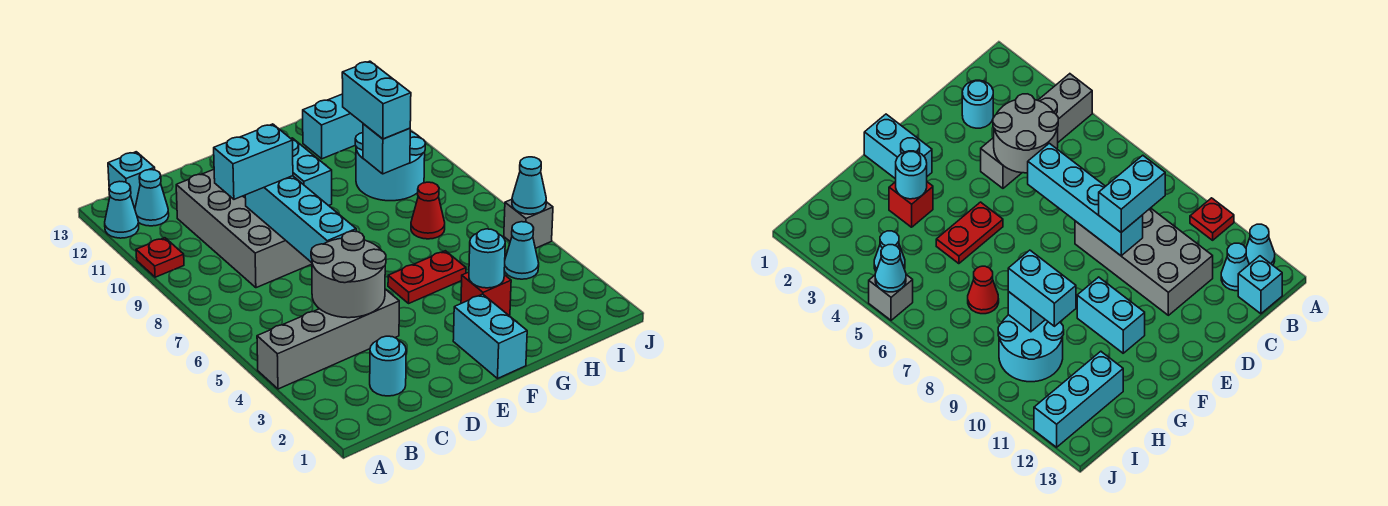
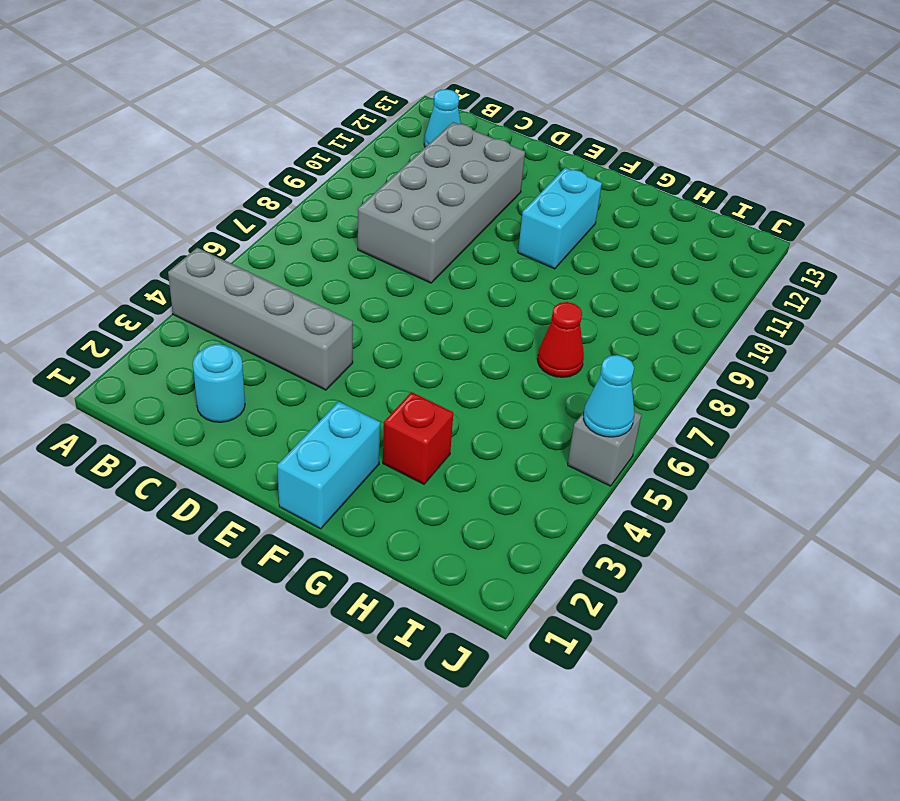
none -> red plate A10 level 1
none -> cyan cone A12 level 1
none -> cyan brick B13 level 1

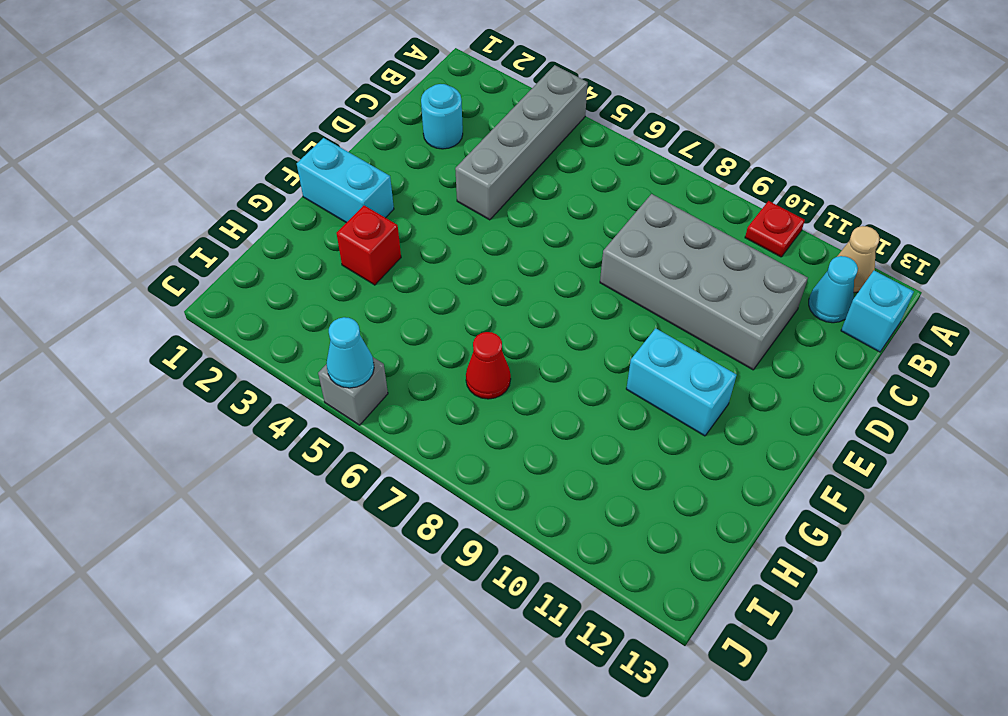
tan cone A12 level 1 -> cyan cone A12 level 1
none -> red plate F5:G5 level 1
none -> cyan round brick H9:I10 level 1
none -> cyan brick H12:J12 level 1

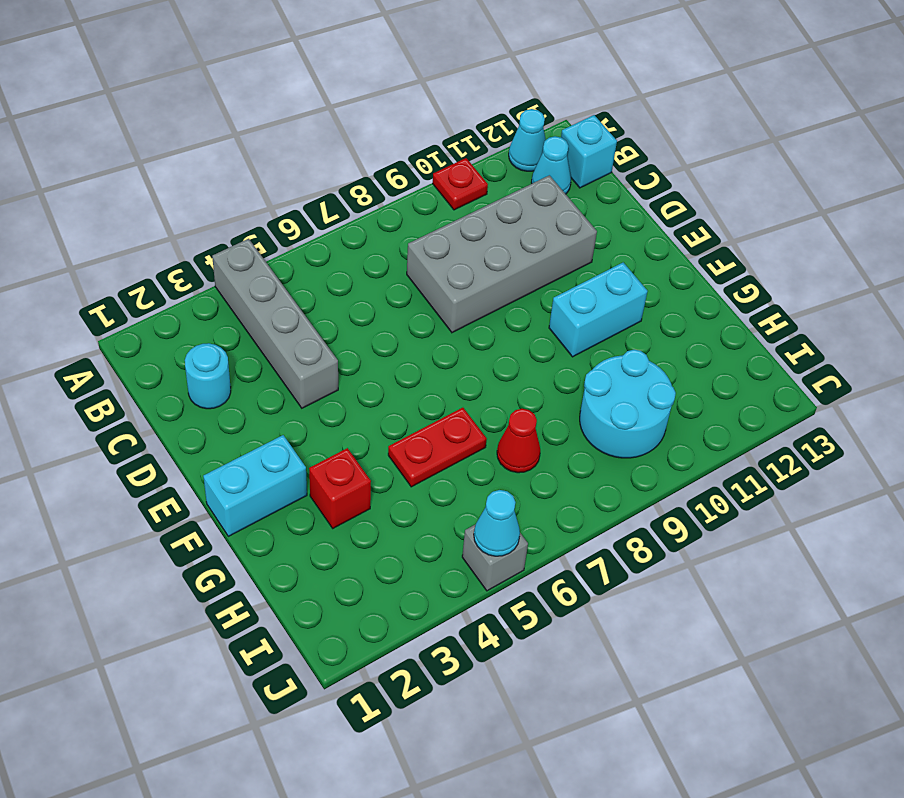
red plate G5:G6 level 1 -> red plate F5:G5 level 1
none -> cyan brick H12:J12 level 1
none -> cyan cone I4 level 1
none -> grey round brick C4:D5 level 2

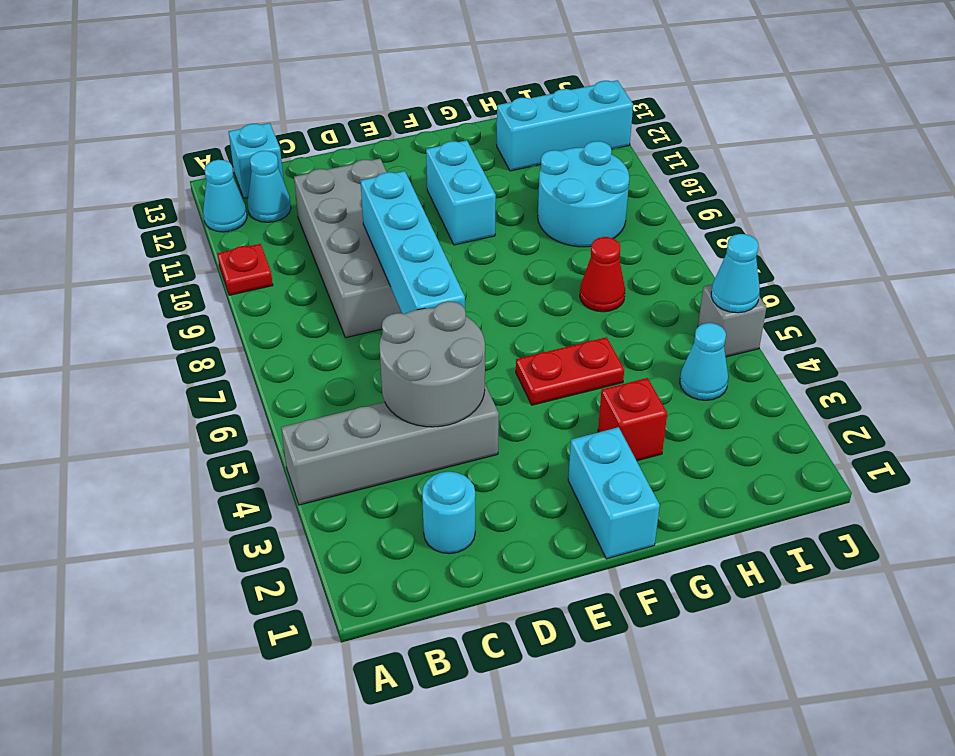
none -> cyan round brick G3 level 2
none -> cyan brick H9 level 2
none -> cyan brick C9:D9 level 3

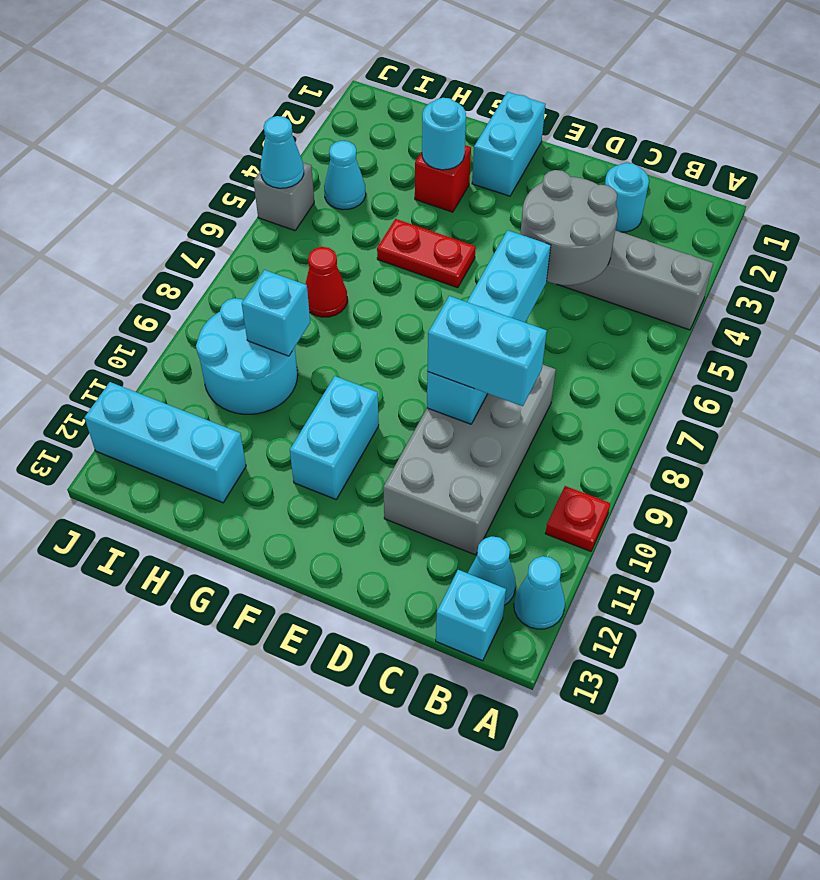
none -> cyan brick H9:H10 level 3

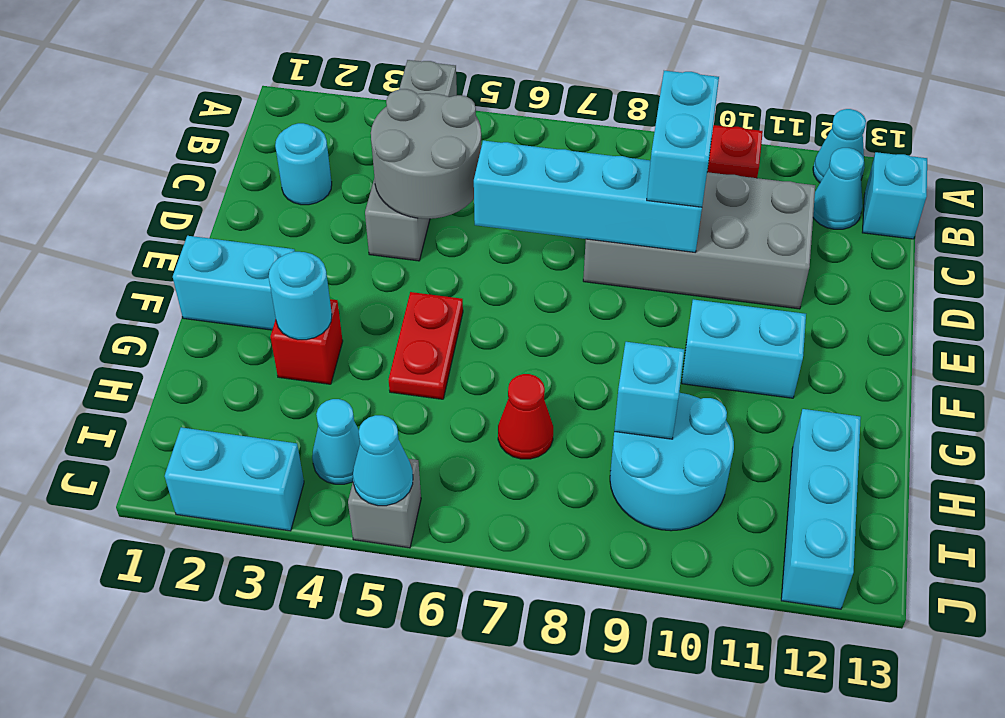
cyan brick J2:J3 level 1 -> cyan brick H9:H10 level 3

